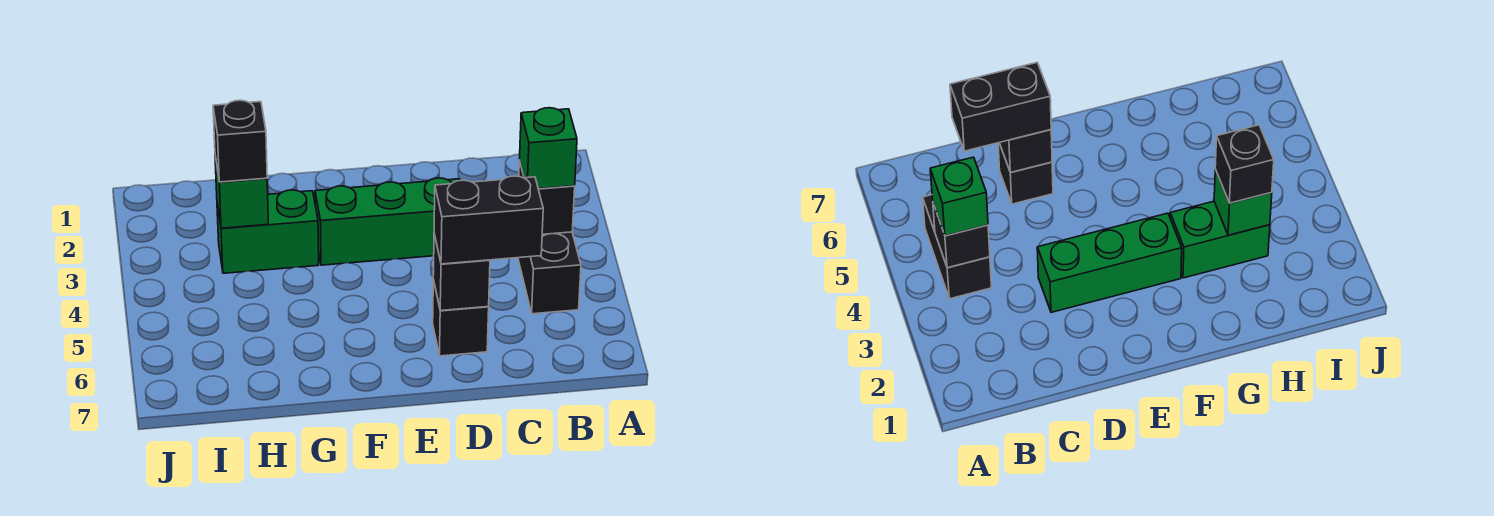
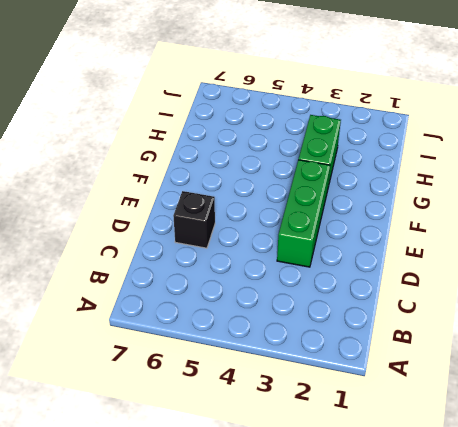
none -> black brick B4:B5 level 1
none -> black brick B4 level 2

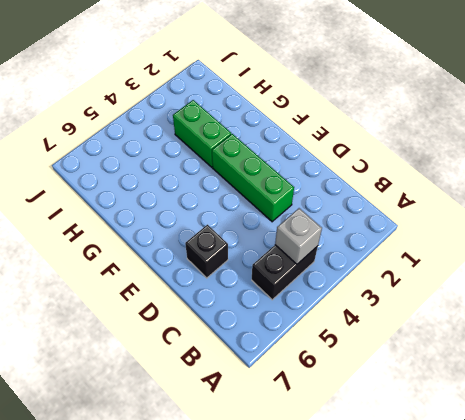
grey brick B4 level 2 -> black brick B4 level 2
none -> black brick D6 level 2
none -> green brick H3 level 2

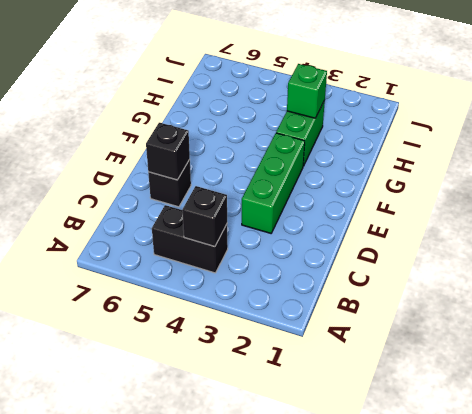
none -> green brick B4 level 3
none -> black brick C6:D6 level 3

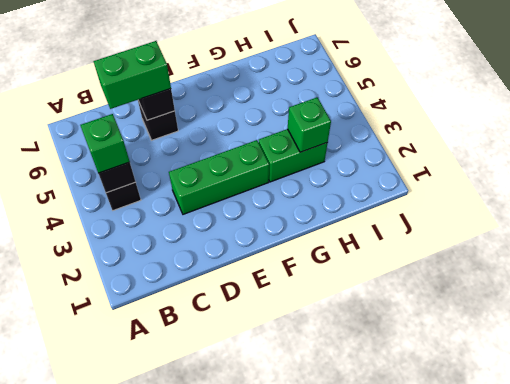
green brick C6:D6 level 3 -> black brick C6:D6 level 3
none -> black brick H3 level 3

